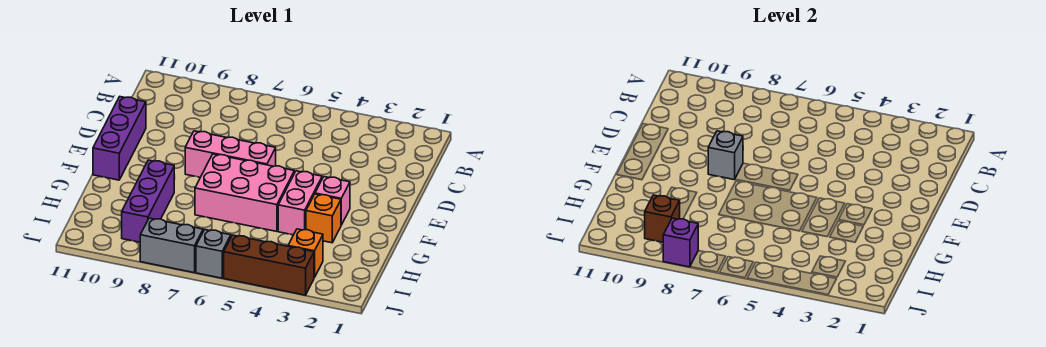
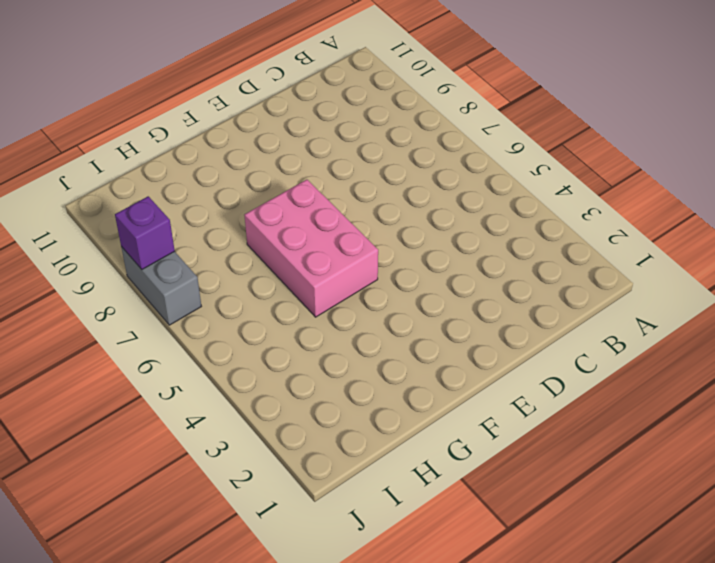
none -> purple brick D11:F11 level 1
none -> pink brick E6:E8 level 1
none -> pink brick F3 level 1

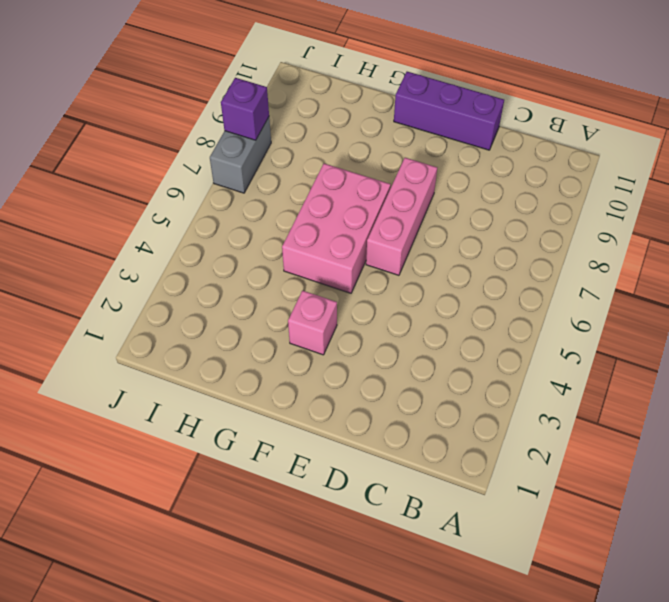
none -> pink brick F4:G4 level 1
none -> orange brick G3 level 1
none -> purple brick G9:I9 level 1

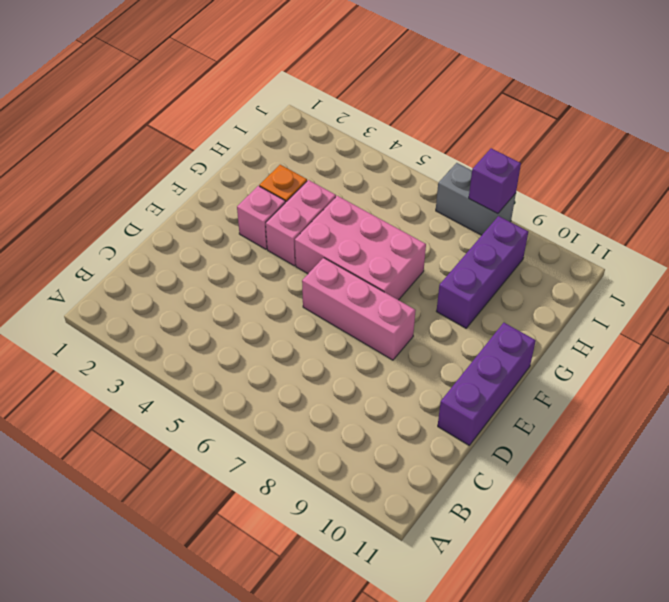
none -> orange brick I3 level 1
none -> brown brick J3:J5 level 1
none -> grey brick J6 level 1

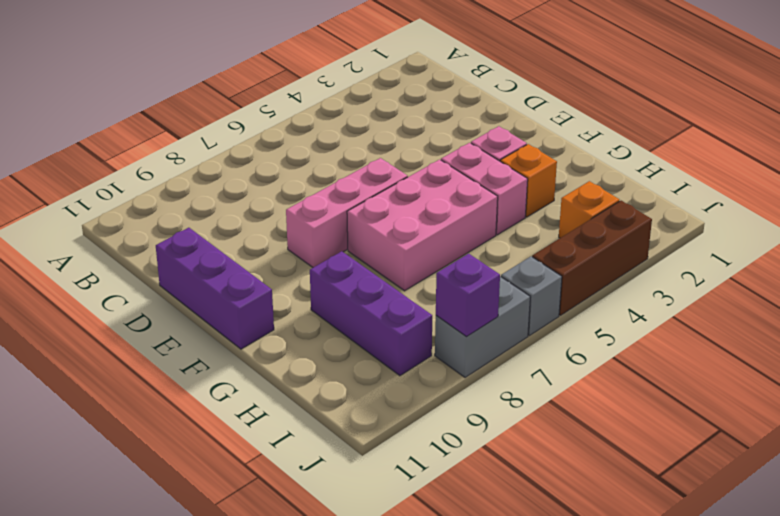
none -> grey brick E8 level 2
none -> brown brick I9 level 2

